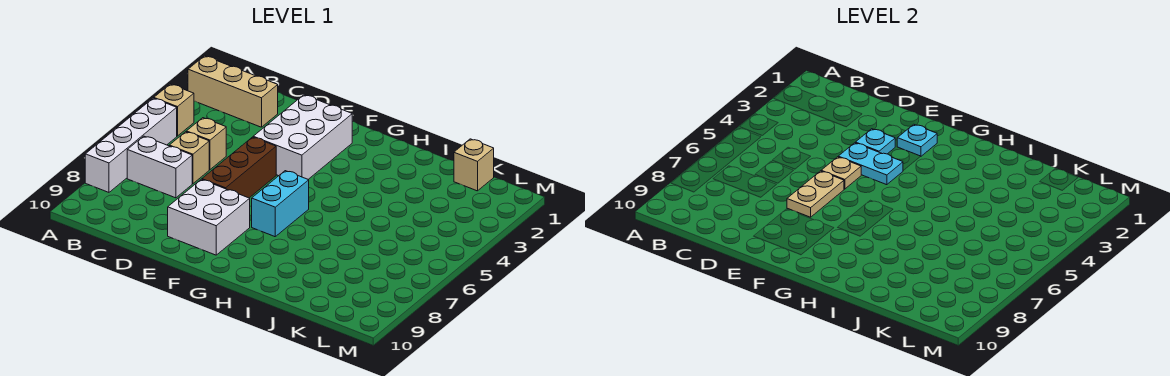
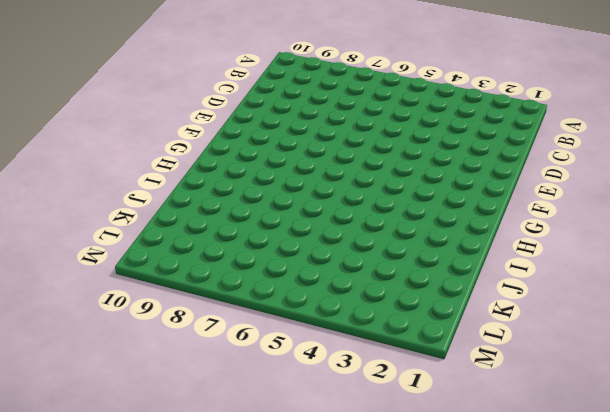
none -> tan brick A2:C2 level 1
none -> tan brick A4 level 1
none -> white brick A5:A8 level 1

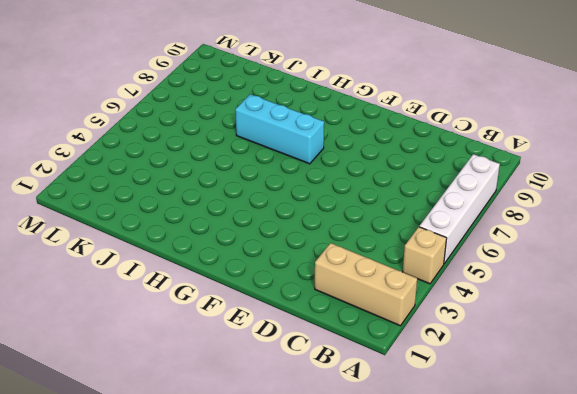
cyan brick G7:I7 level 1 -> cyan brick G6:G7 level 1
none -> white brick B7:C7 level 1
none -> tan brick C5 level 1
none -> tan brick C6 level 1

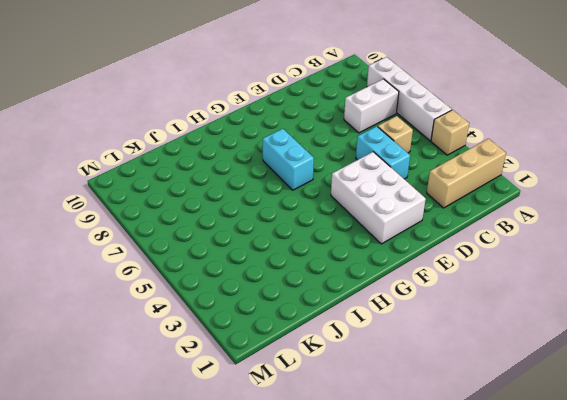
cyan brick D4:D5 level 1 -> none
none -> tan brick C6 level 1
none -> brown brick E5:E7 level 1
none -> white brick E8:F9 level 1

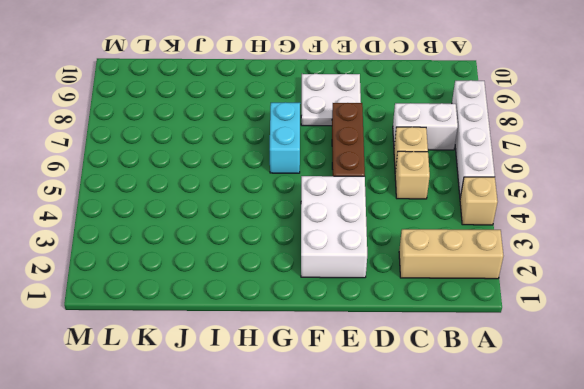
white plate E8:F9 level 1 -> white brick E8:F9 level 1
none -> tan brick K1 level 1
none -> cyan plate E3 level 2
none -> cyan plate E4:F4 level 2

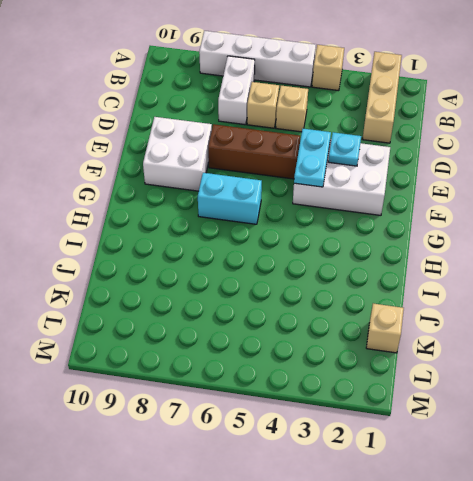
none -> tan plate E5 level 2
none -> tan plate E6:E7 level 2
none -> cyan plate F2 level 2

